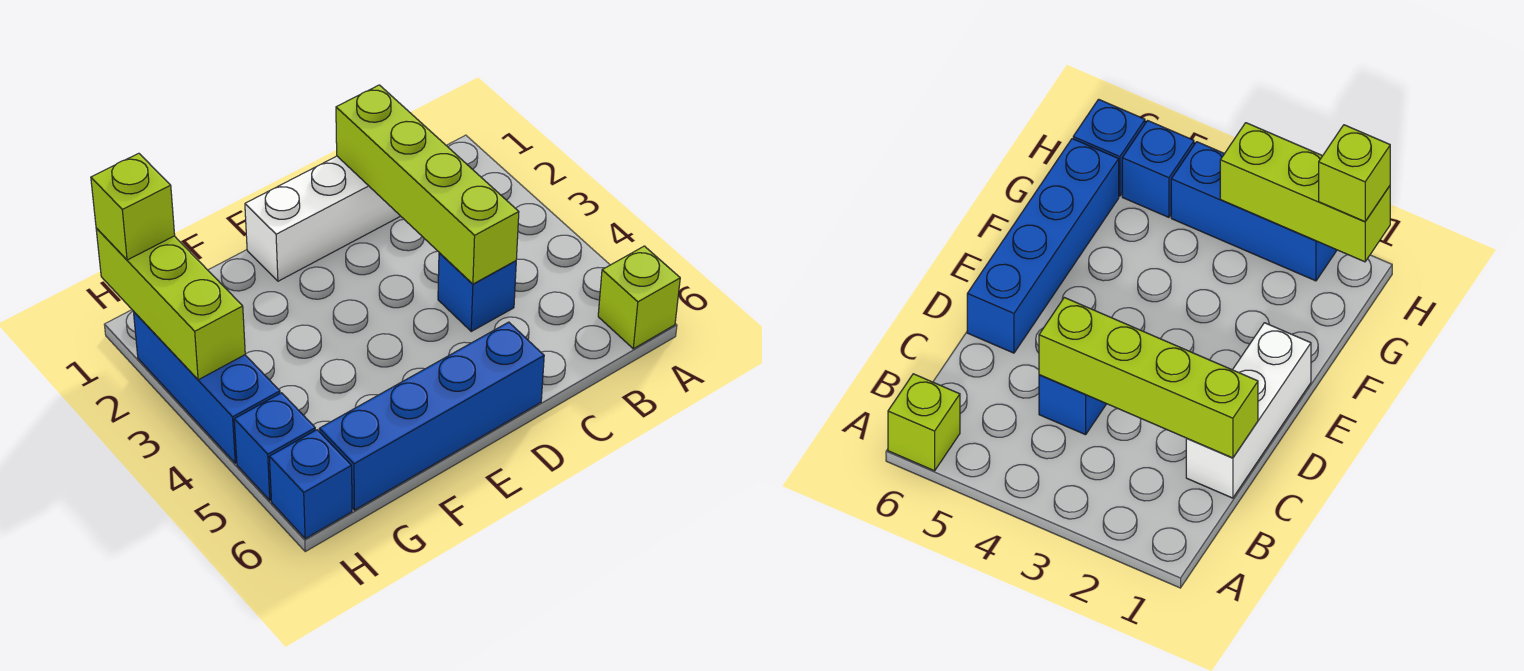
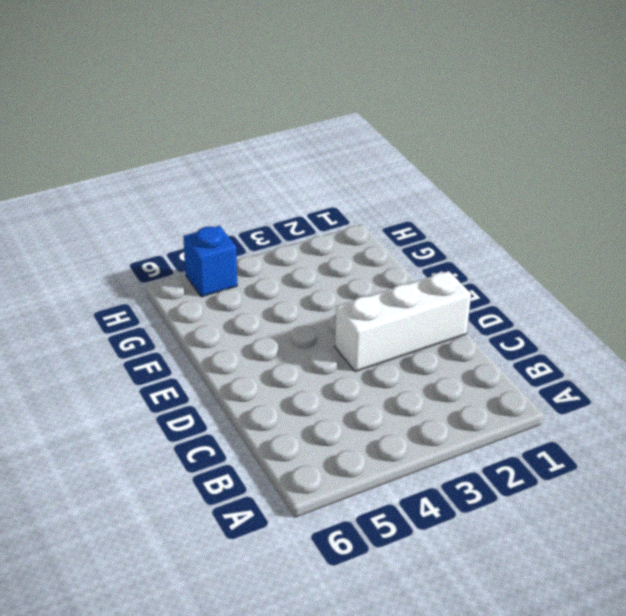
white brick D1:D3 level 1 -> white brick C1:E1 level 1
none -> lime brick A6 level 1
none -> blue brick C4 level 1

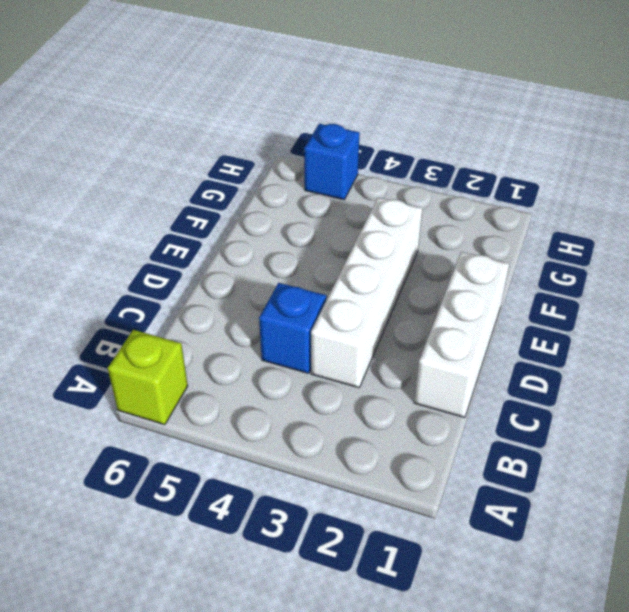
white brick C3:F3 level 1 -> none
none -> blue brick D6:G6 level 1
none -> blue brick H2:H4 level 1

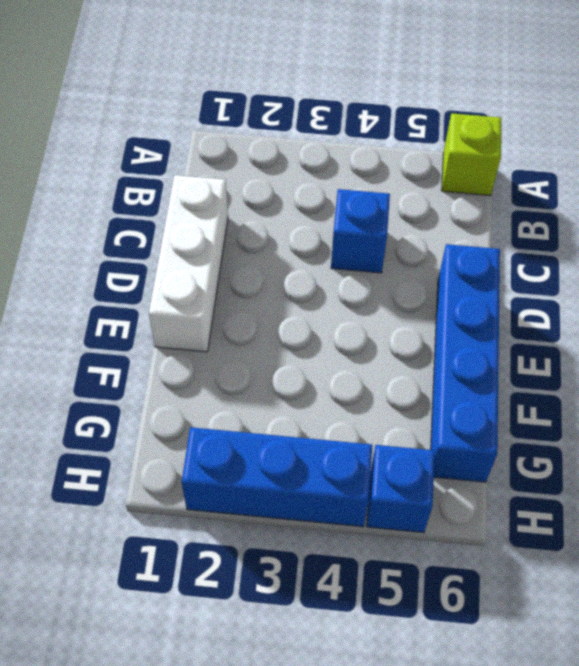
none -> blue brick H6 level 1
none -> lime brick C1:C4 level 2

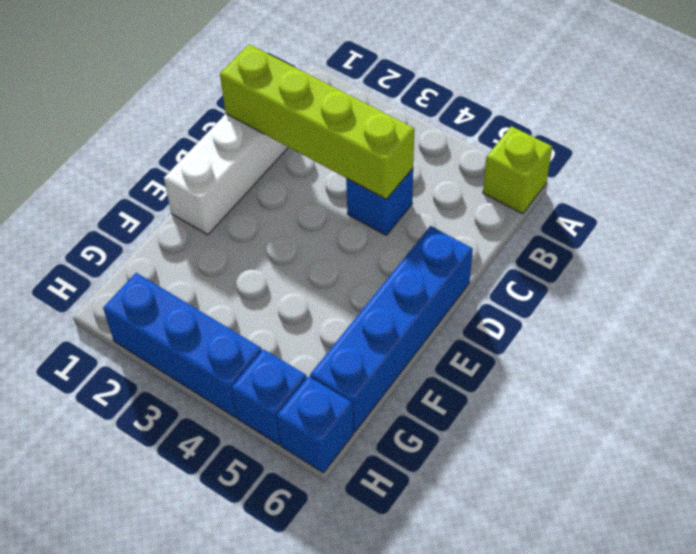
none -> lime brick H1:H3 level 2
none -> lime brick H1 level 3

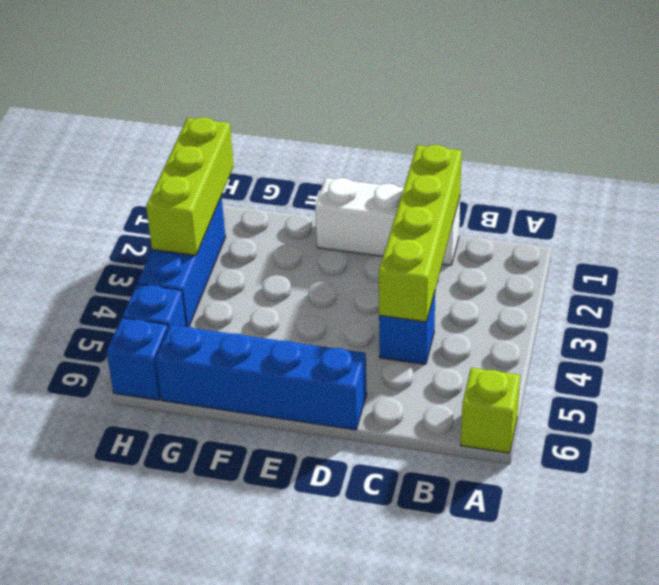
none -> lime brick H1 level 3

